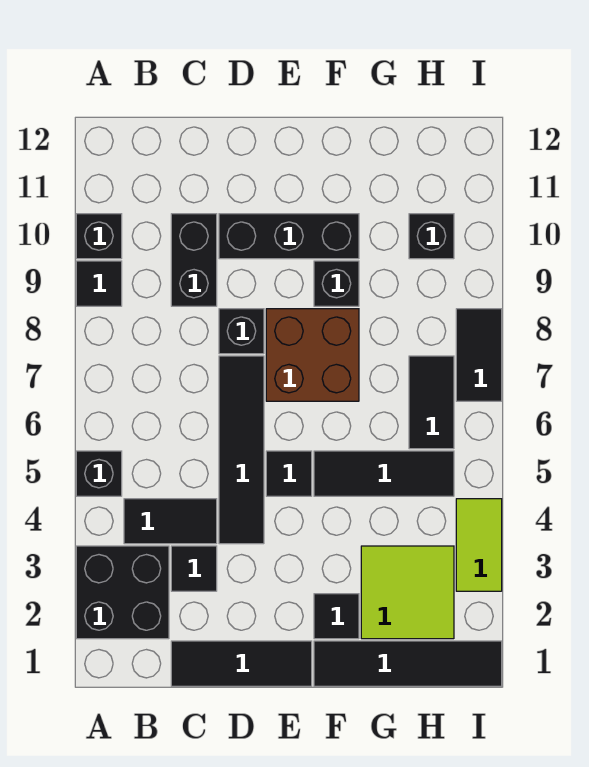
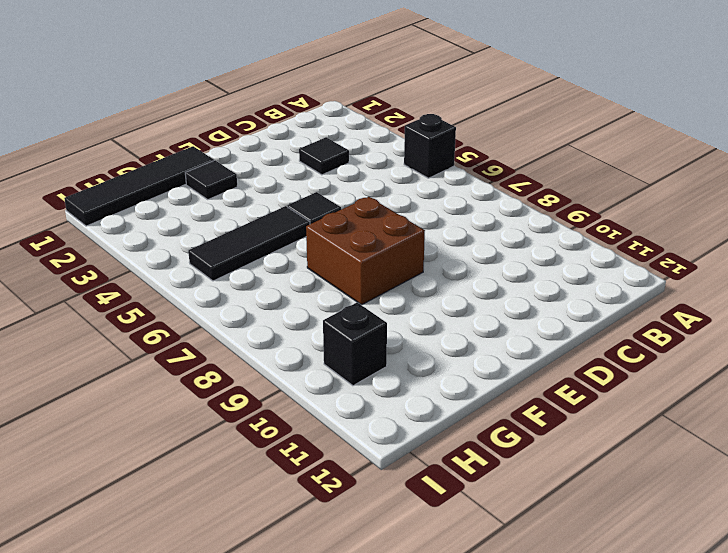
none -> black brick A2:B3 level 1
none -> black tile A9 level 1
none -> black brick A10 level 1

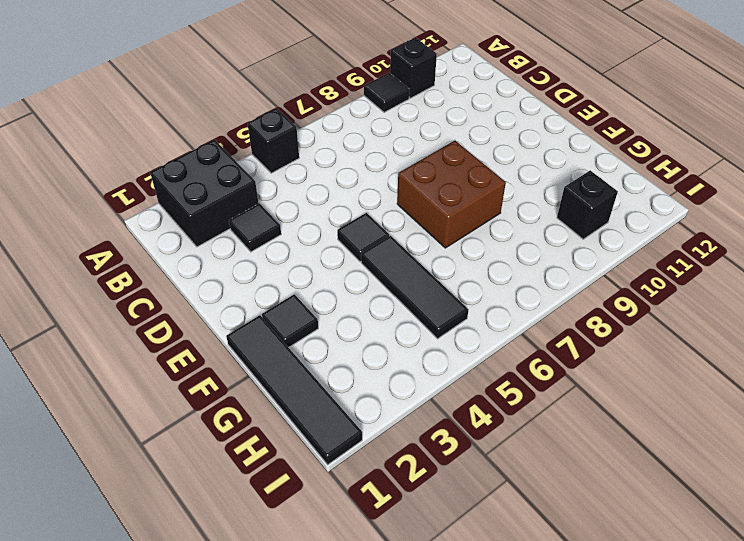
none -> black tile B4:C4 level 1
none -> black tile C1:E1 level 1
none -> black brick C9:C10 level 1

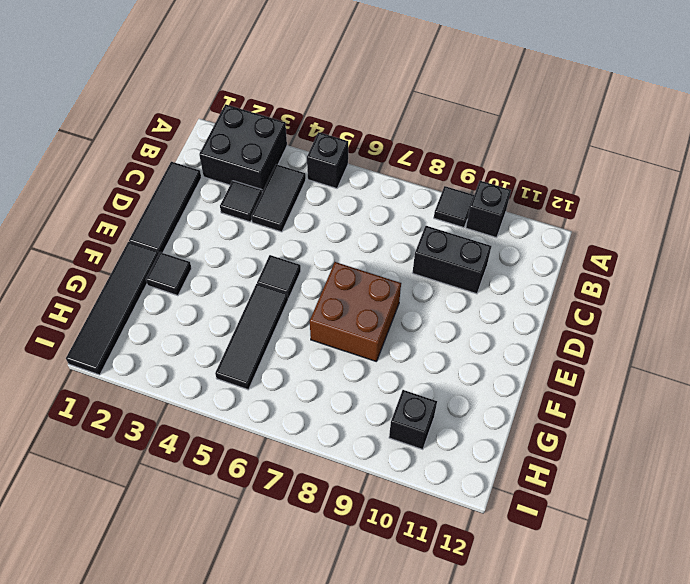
none -> black tile D4:D7 level 1
none -> black brick D8 level 1
none -> black brick D10:F10 level 1

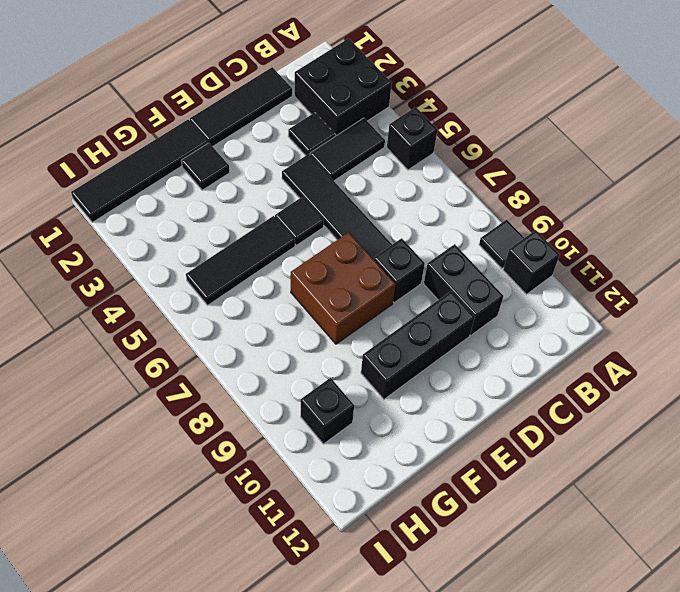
none -> black brick F9 level 1
none -> lime tile G2:H3 level 1
none -> black tile H6:H7 level 1

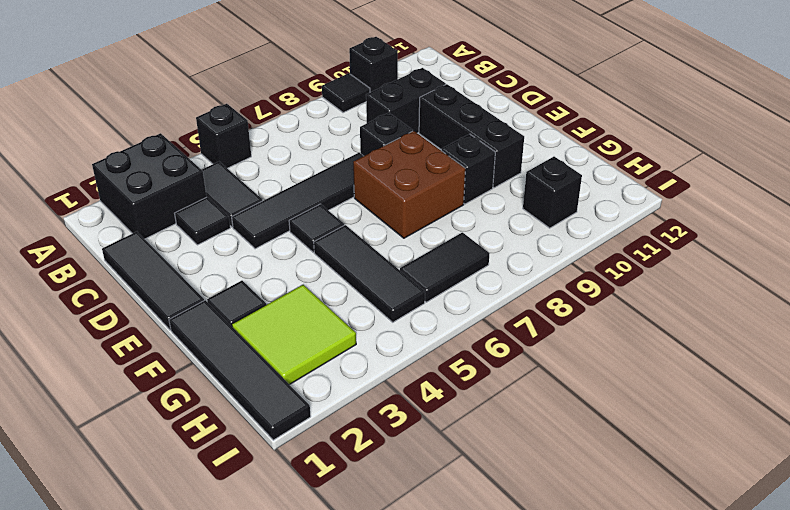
none -> lime tile I3:I4 level 1
none -> black tile I7:I8 level 1

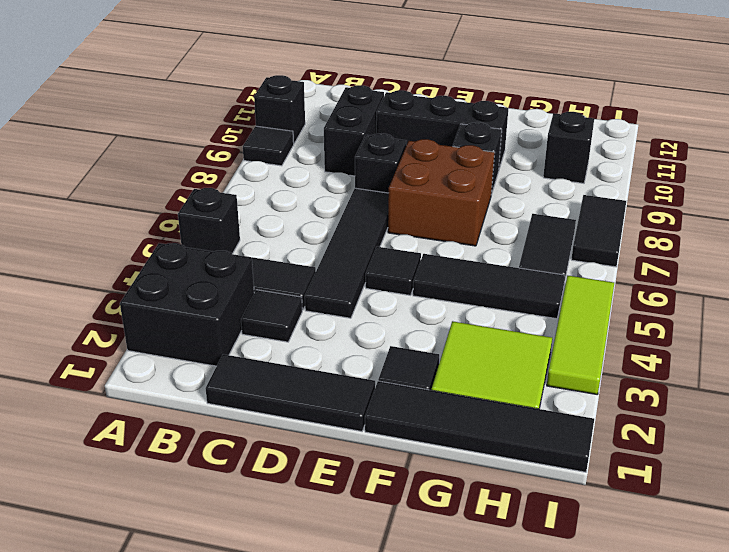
lime tile I3:I5 level 1 -> lime tile I3:I4 level 1

